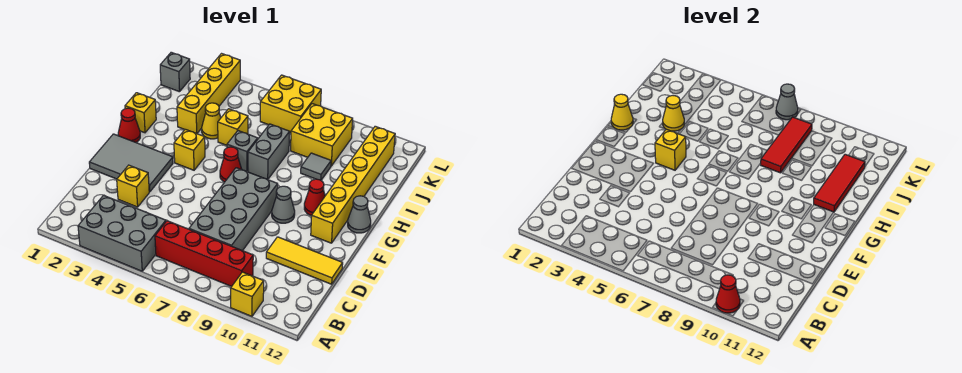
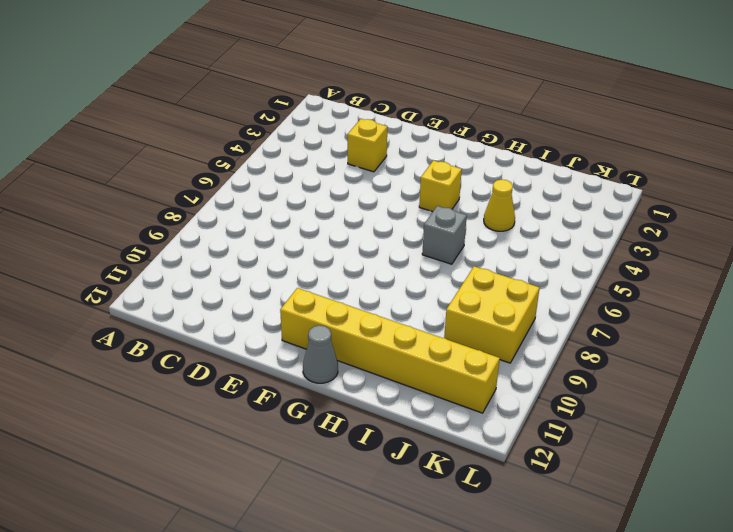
none -> grey brick A3:B5 level 1
none -> yellow brick A10 level 1
none -> red brick B6:B9 level 1
none -> grey brick C7:F8 level 1

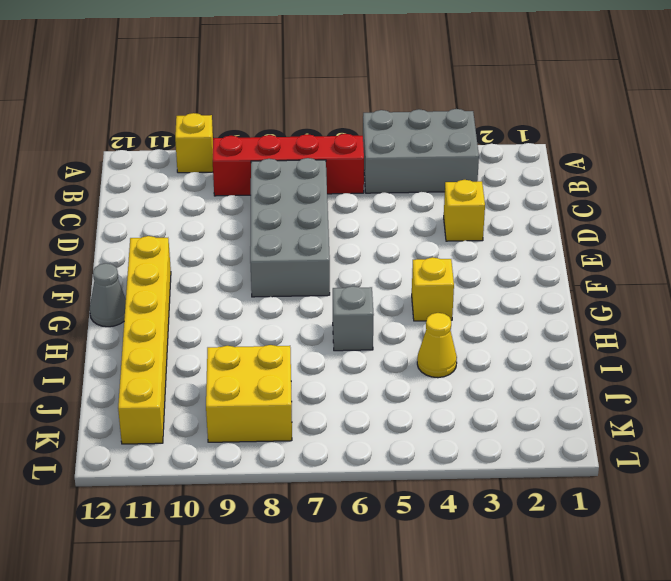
none -> yellow tile D10:D12 level 1
none -> grey tile E1:F3 level 1
none -> grey cone F9 level 1
none -> red cone G1 level 1

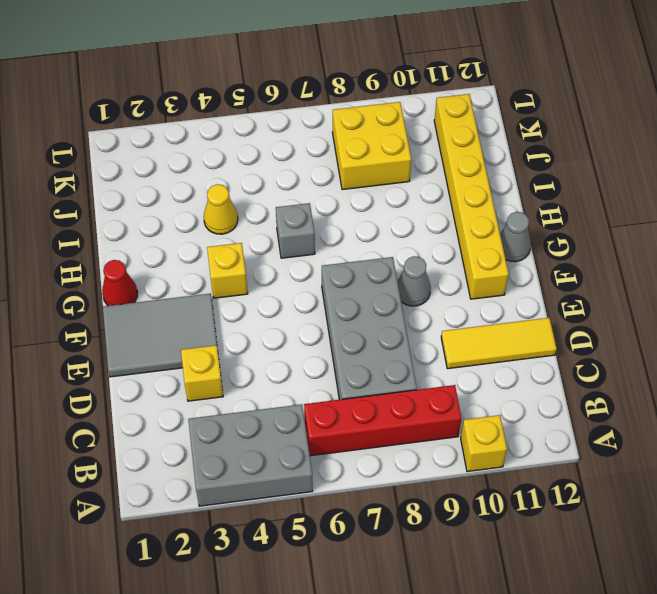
none -> red cone G6 level 1
none -> red cone G10 level 1
none -> yellow brick H1 level 1
none -> grey brick H7:I7 level 1

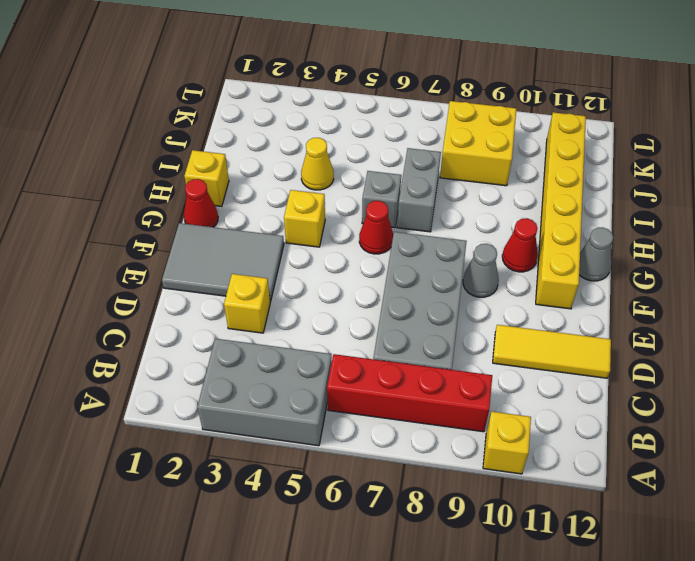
none -> yellow brick I3:L3 level 1
none -> yellow brick I5 level 1
none -> grey tile I9 level 1
none -> grey brick K1 level 1

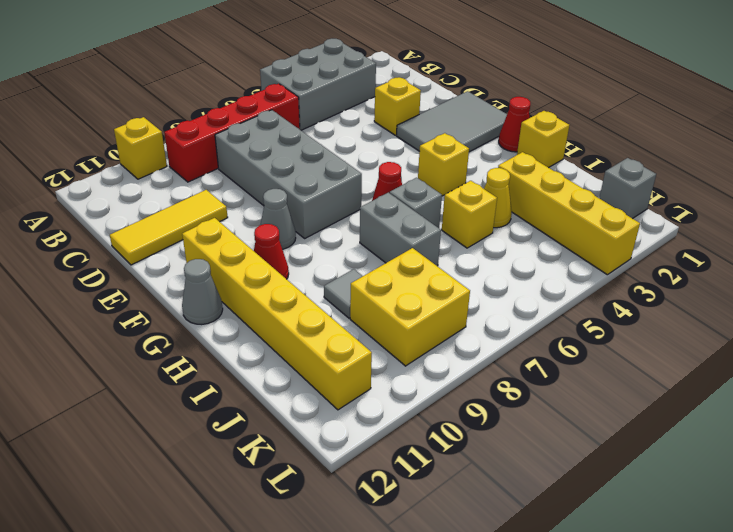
none -> yellow brick K6:L7 level 1
none -> red cone A10 level 2
none -> yellow brick G4 level 2
none -> yellow cone H1 level 2

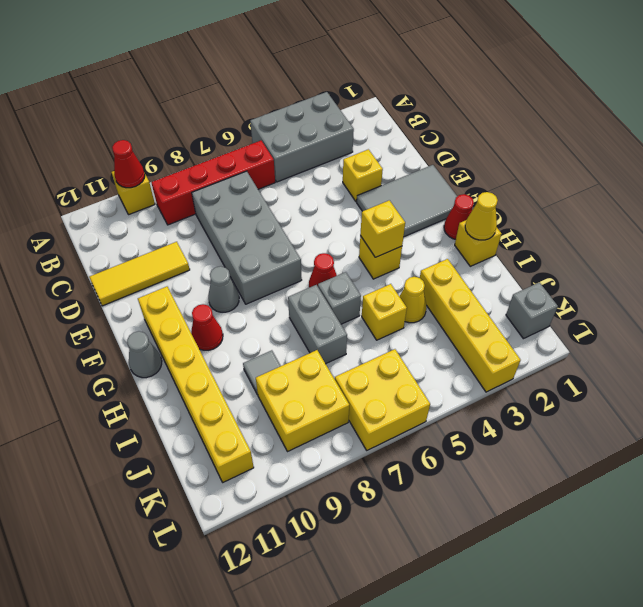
none -> red tile H11:J11 level 2
none -> yellow cone I3 level 2
none -> red tile I8:K8 level 2
none -> grey cone L7 level 2

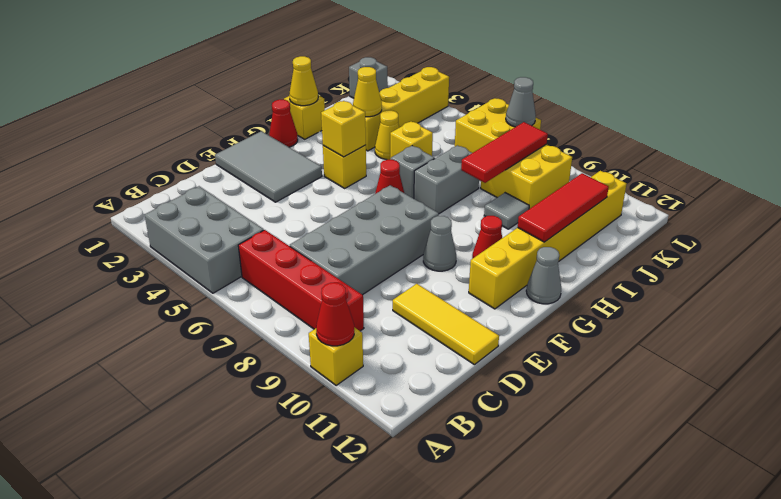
none -> yellow brick D3 level 1

